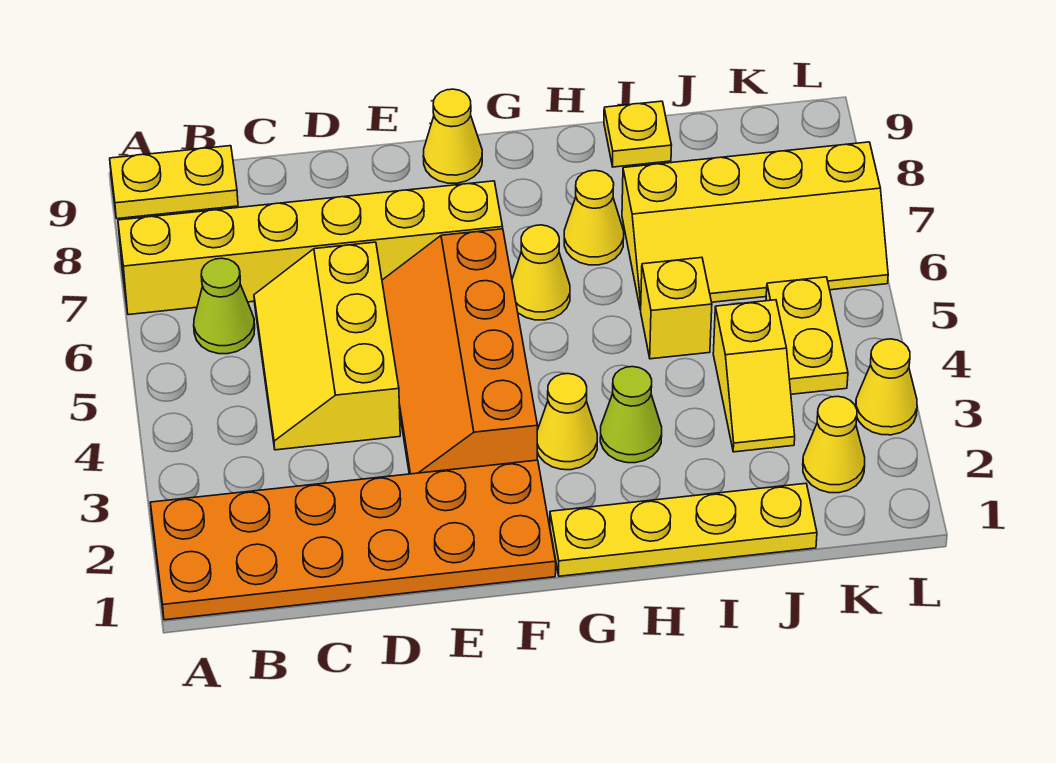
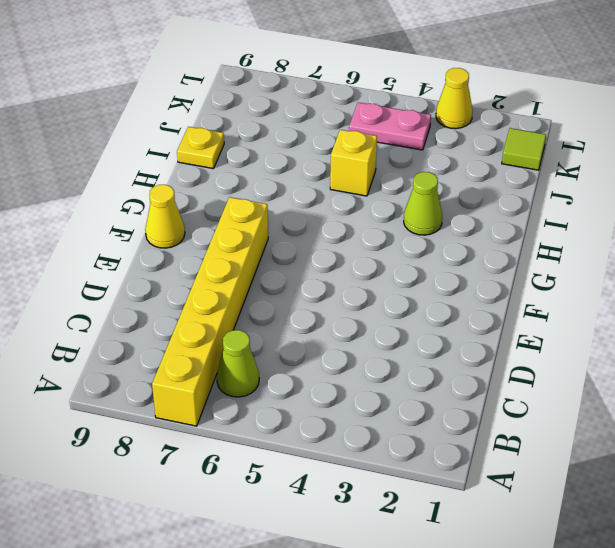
lime tile K1 level 1 -> none
pink plate K4:K5 level 1 -> yellow plate K4:K5 level 1
none -> orange plate A1:F2 level 1
none -> yellow plate A9:B9 level 1
none -> yellow slope C4:D6 level 1 top D

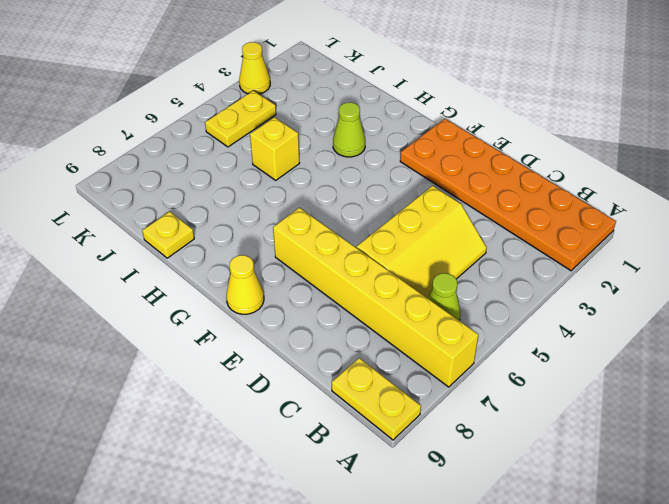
none -> orange slope E3:F6 level 1 top F
none -> yellow plate G1:J1 level 1
none -> yellow cone G3 level 1

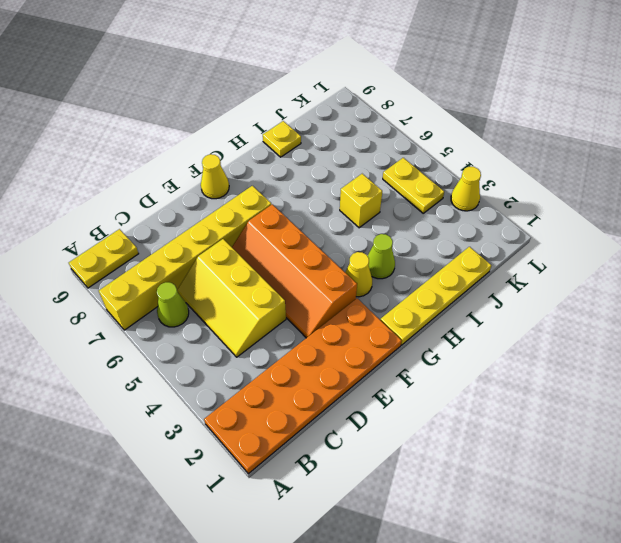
none -> yellow cone G6 level 1
none -> yellow cone H7 level 1
none -> yellow slope I6:L7 level 1 top 7

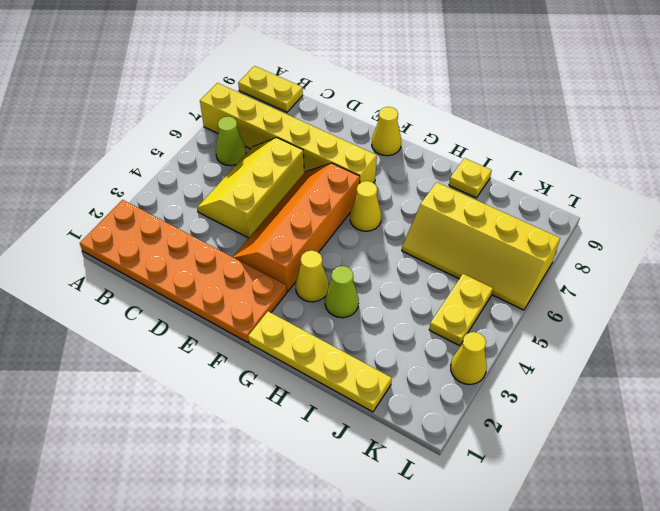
none -> yellow cone H7 level 1
none -> yellow brick I5 level 1
none -> yellow slope J3:J4 level 1 top 4

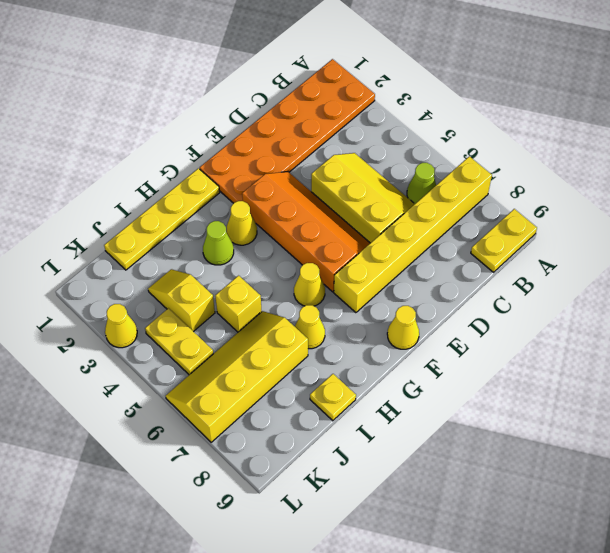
none -> yellow cone K2 level 1

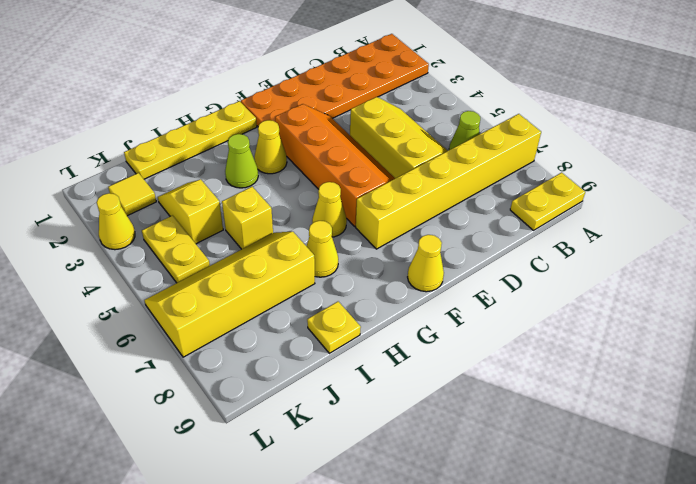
yellow tile K2 level 1 -> yellow cone K2 level 1

